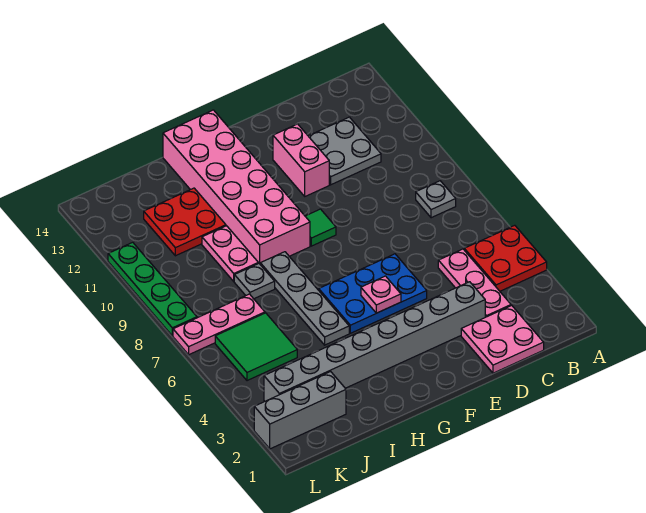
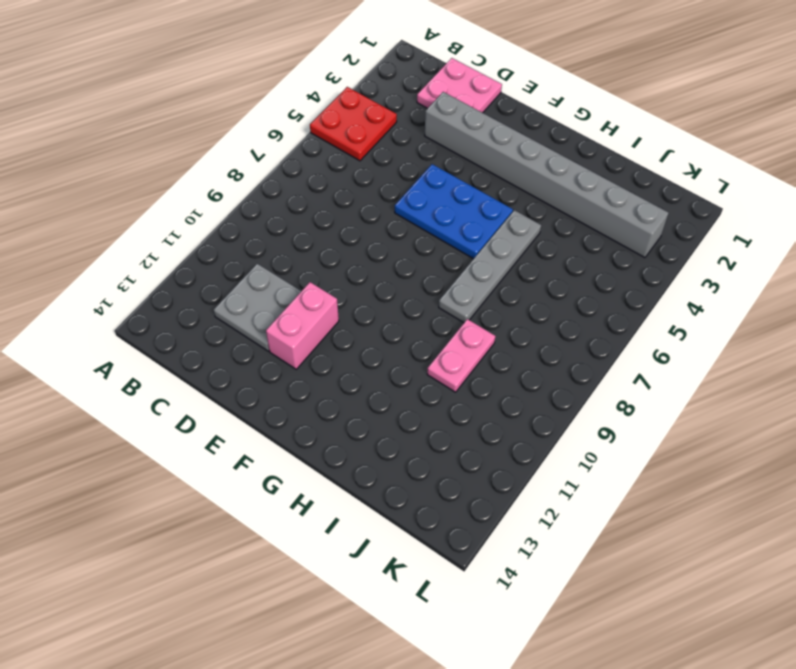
none -> grey plate B8 level 1
none -> pink plate C3:C5 level 1
none -> green tile F9 level 1

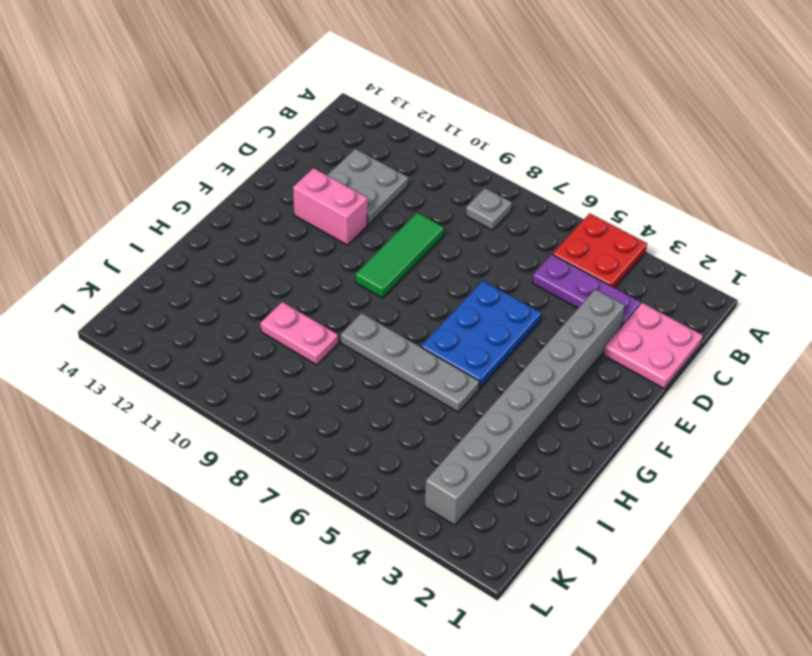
purple plate C3:C5 level 1 -> pink plate C3:C5 level 1
green tile D9:F9 level 1 -> green tile F9 level 1
none -> pink brick G9:H14 level 1
none -> grey plate I8 level 1
none -> red plate I11:J12 level 1

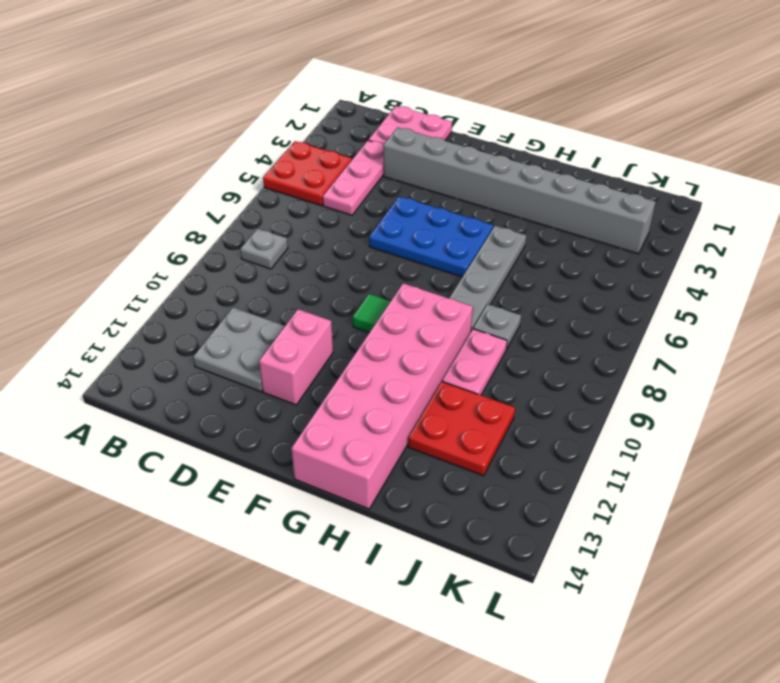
none -> grey brick J2:L2 level 1
none -> green tile J5:K6 level 1
none -> pink plate J7:L7 level 1

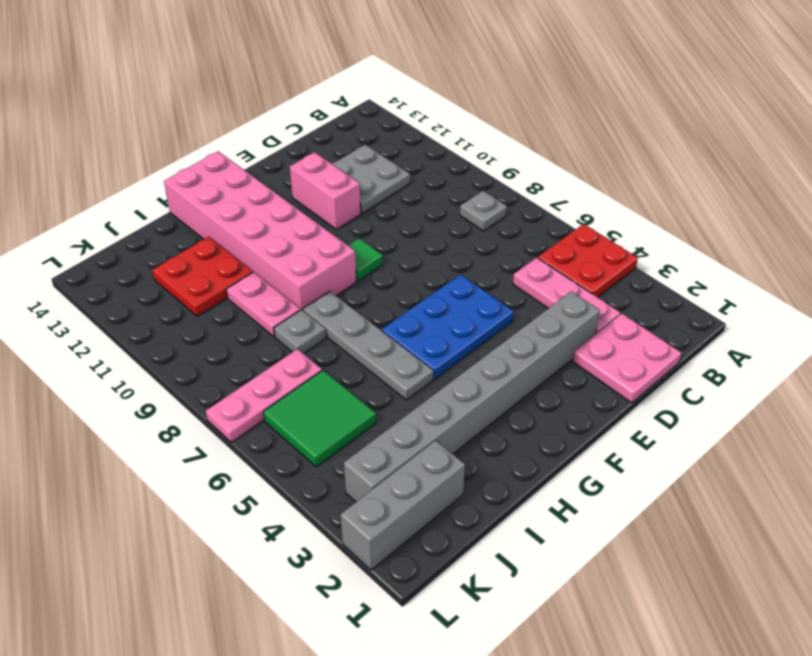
none -> green plate L8:L11 level 1
none -> pink plate F5 level 2

